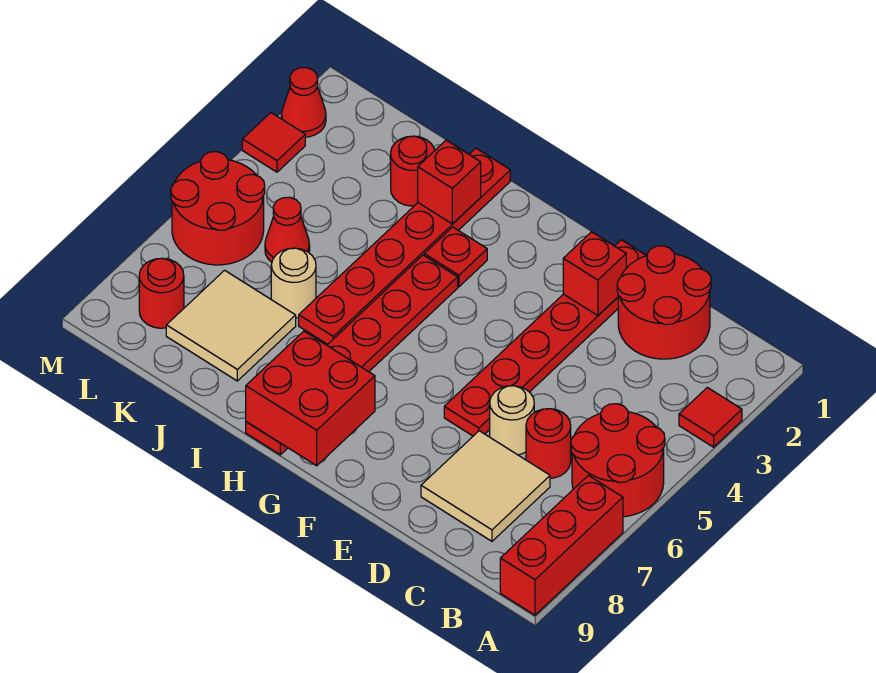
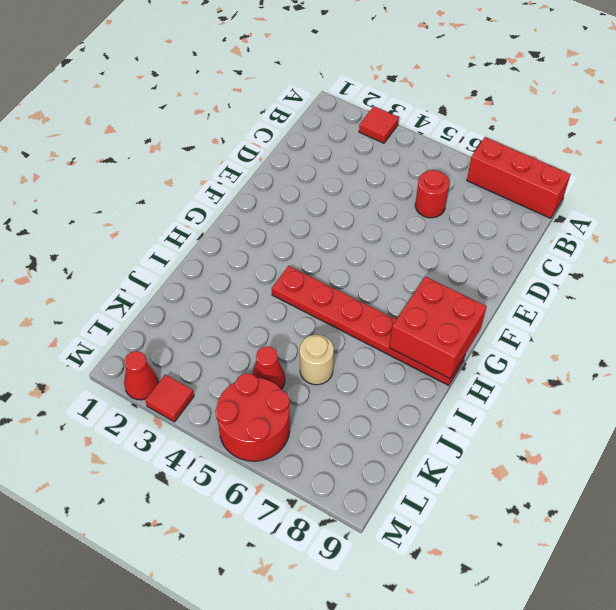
none -> red round brick A5:B6 level 1
none -> red round brick C1:D2 level 1
none -> tan tile C7:D8 level 1

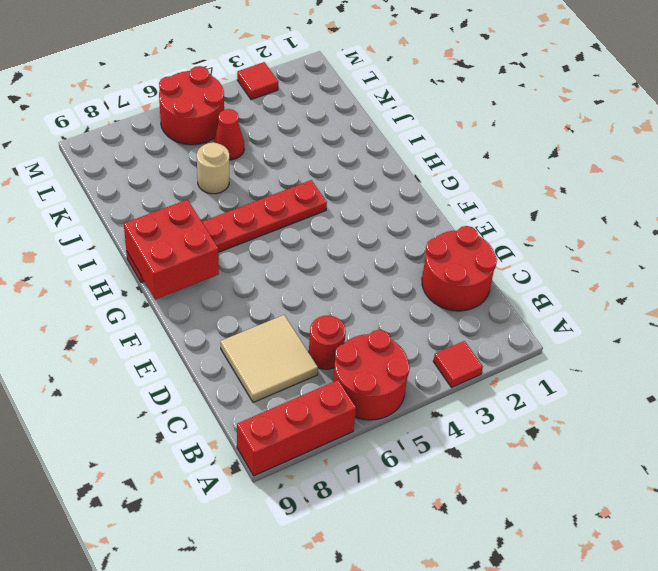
none -> tan round brick D6 level 1
none -> red plate E1:E6 level 1
none -> red plate H3 level 1

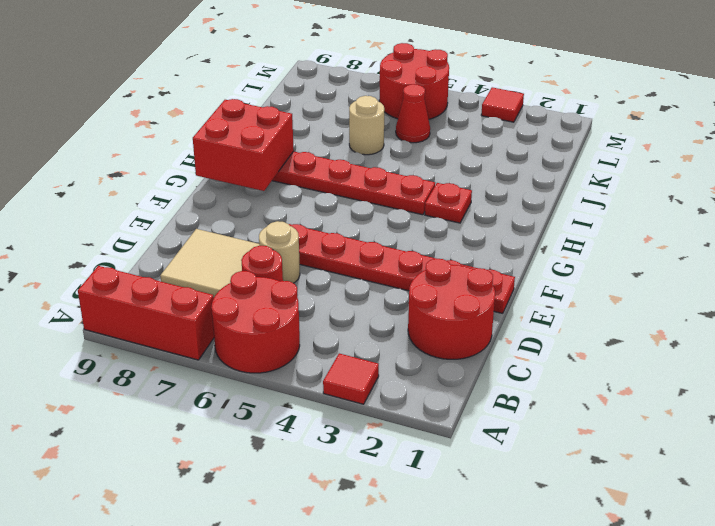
none -> red plate I1:I6 level 1
none -> red round brick J2 level 1
none -> tan tile J7:K8 level 1

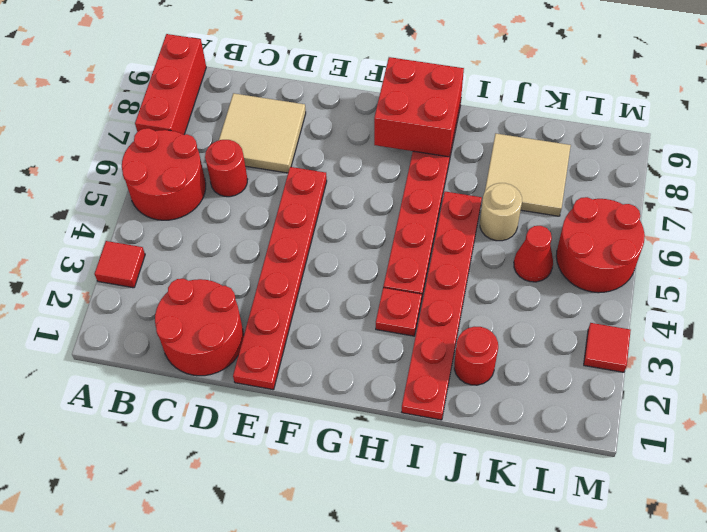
none -> tan round brick D6 level 1
none -> red round brick L8 level 1
none -> red cone M2 level 1

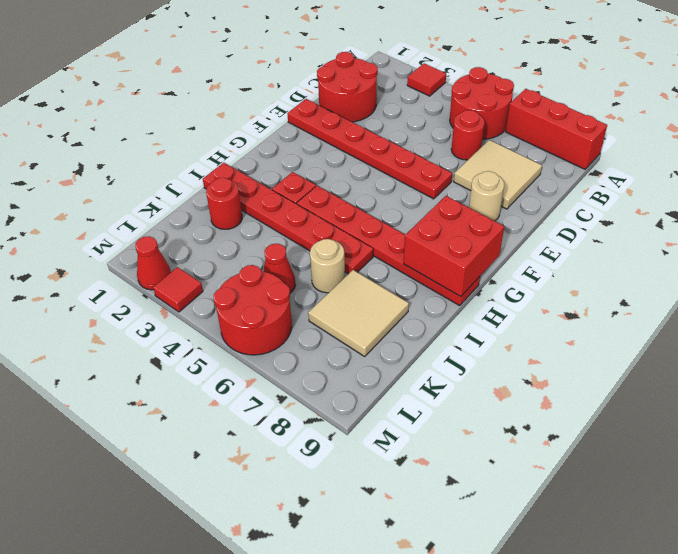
tan round brick E8 level 1 -> tan round brick D6 level 1
none -> red round brick L8 level 1
none -> red brick E2 level 2
none -> red brick I2 level 2

